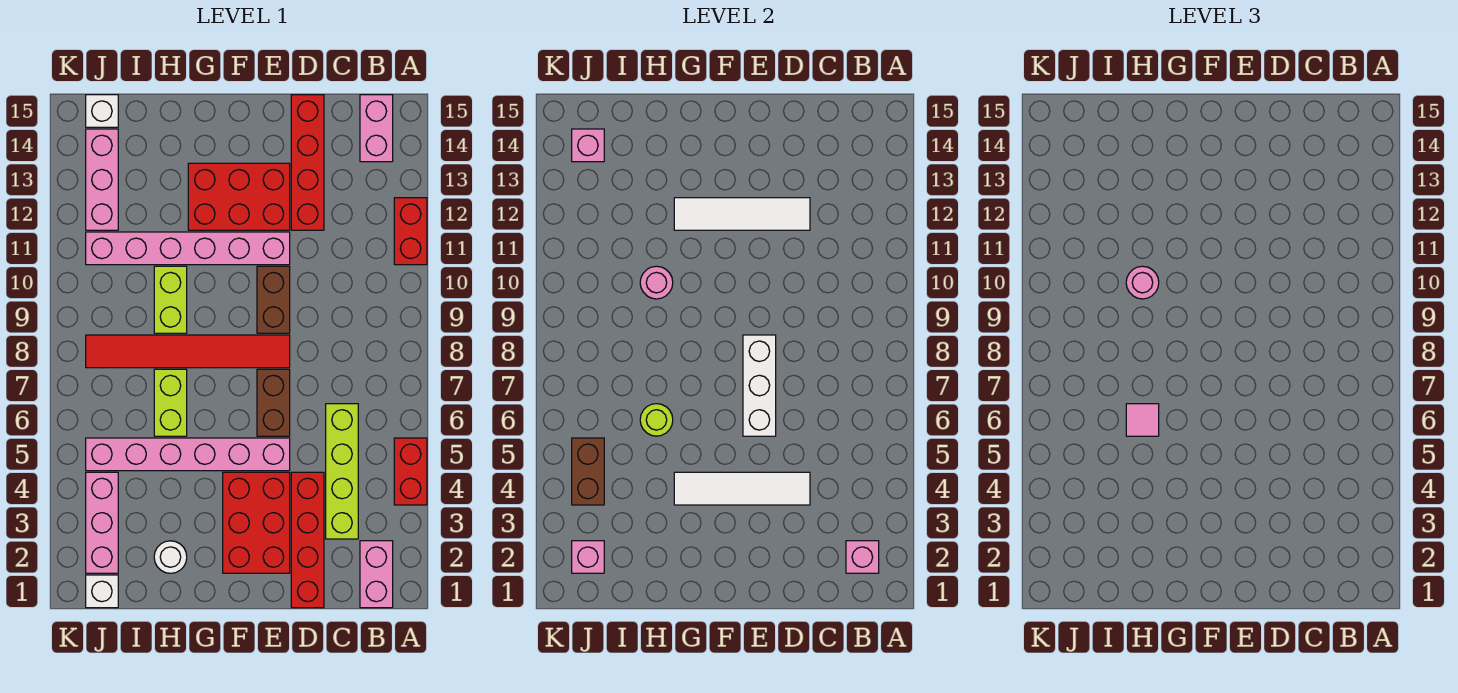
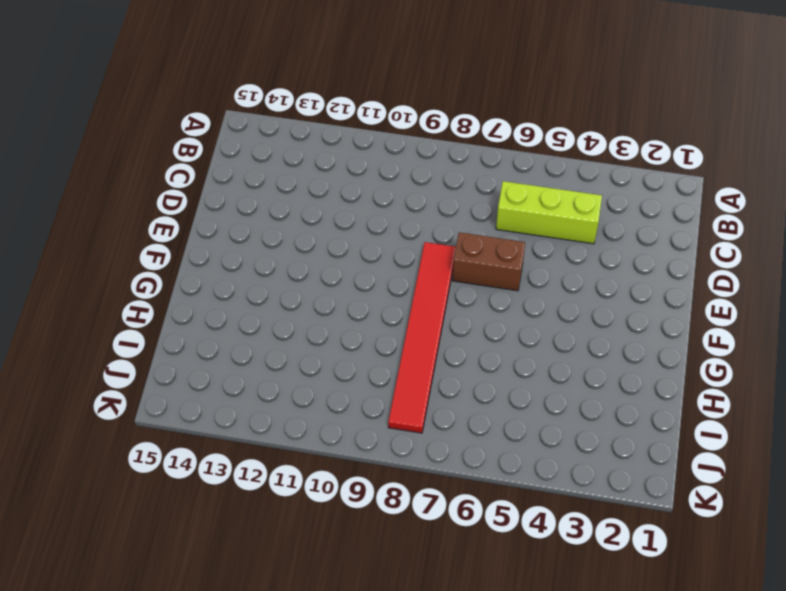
lime brick C4:C6 level 1 -> lime brick C3:C6 level 1
none -> red brick A4:A5 level 1
none -> red brick A11:A12 level 1
none -> pink brick B1:B2 level 1
none -> pink brick B14:B15 level 1

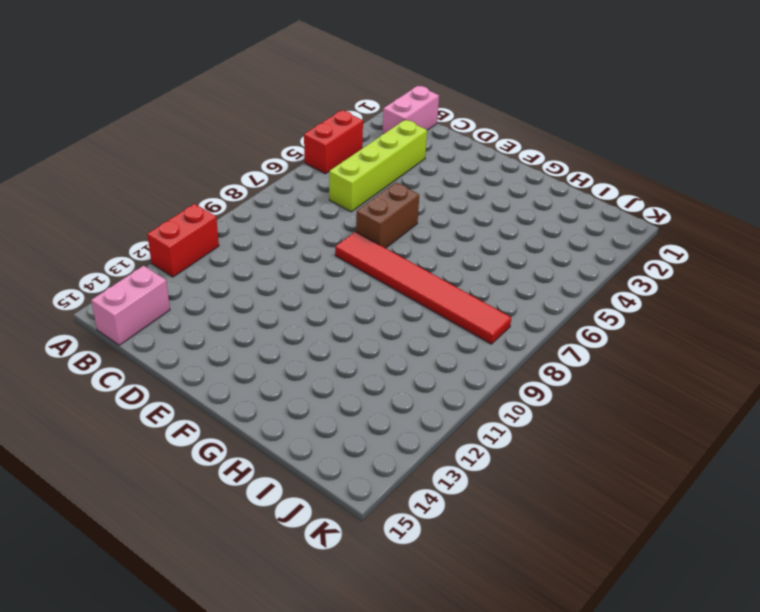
none -> red brick D1:D4 level 1
none -> red brick D12:D15 level 1
none -> red brick E2:F4 level 1
none -> pink brick E5:J5 level 1

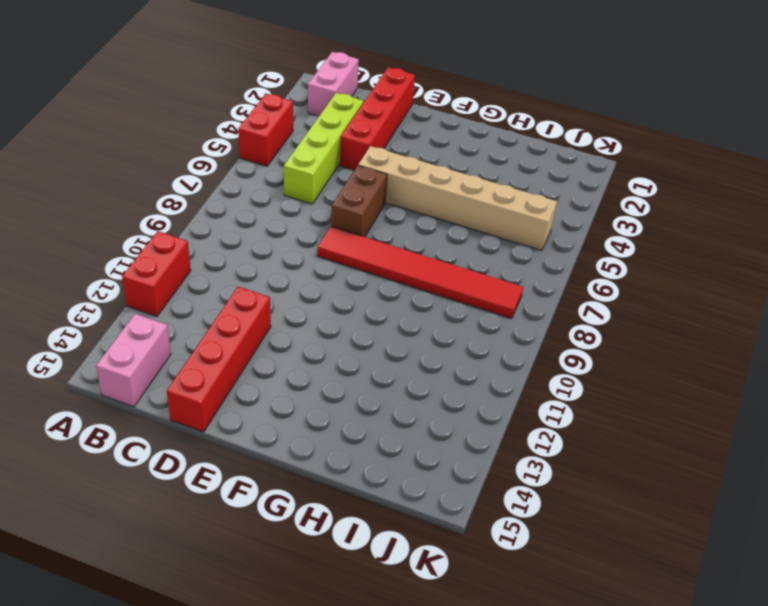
tan brick E5:J5 level 1 -> pink brick E5:J5 level 1
none -> red brick E2:F4 level 1
none -> brown brick E9:E10 level 1
none -> pink brick E11:J11 level 1
none -> red brick E12:G13 level 1

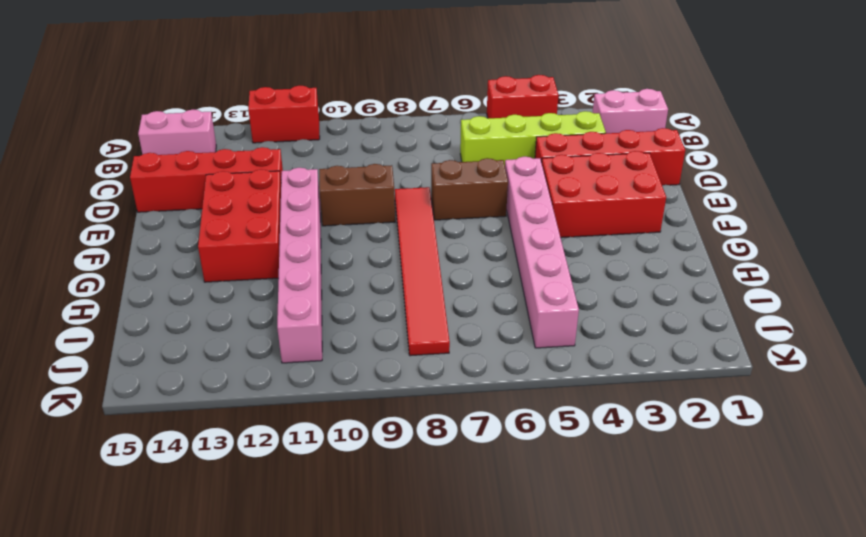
none -> white round brick H2 level 1
none -> lime brick H6:H7 level 1
none -> lime brick H9:H10 level 1
none -> white brick J1 level 1

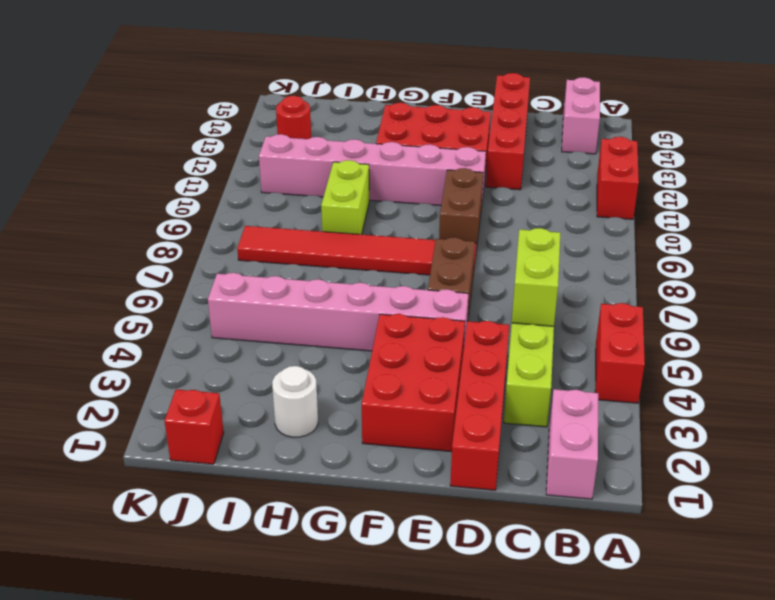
lime brick C5:C6 level 2 -> lime brick H6:H7 level 1
red brick J1 level 1 -> white brick J1 level 1
red round brick J13 level 1 -> pink brick J12:J14 level 1
none -> pink brick J2:J4 level 1
none -> white brick J15 level 1
none -> pink brick B2 level 2
none -> white tile D4:G4 level 2

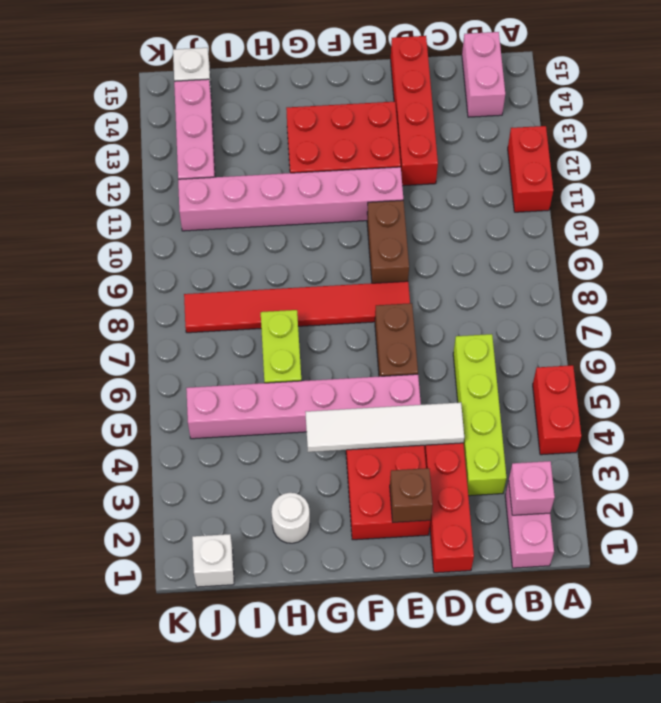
brown brick E2 level 2 -> none
none -> lime brick H9:H10 level 1
none -> pink brick J2:J4 level 1
none -> white tile D12:G12 level 2
none -> white brick E6:E8 level 2

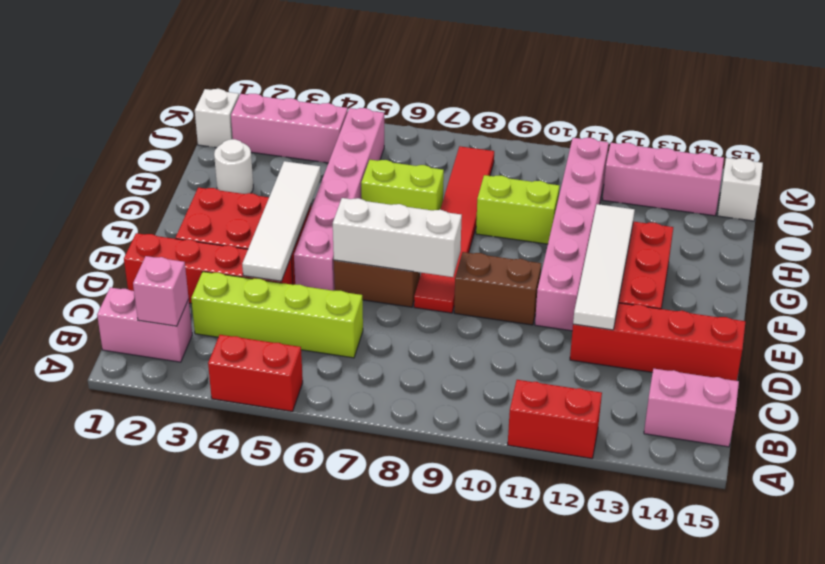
none -> lime round brick H6 level 2
none -> pink round brick H10 level 2
none -> pink brick J2 level 2
none -> brown brick J4:J5 level 2

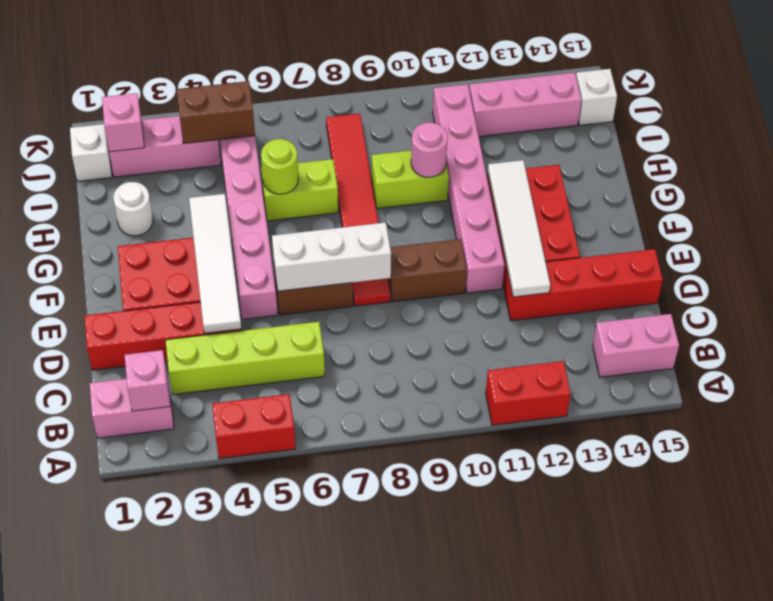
none -> pink brick J14 level 2
none -> pink tile H6 level 3
none -> pink round brick H10 level 3

